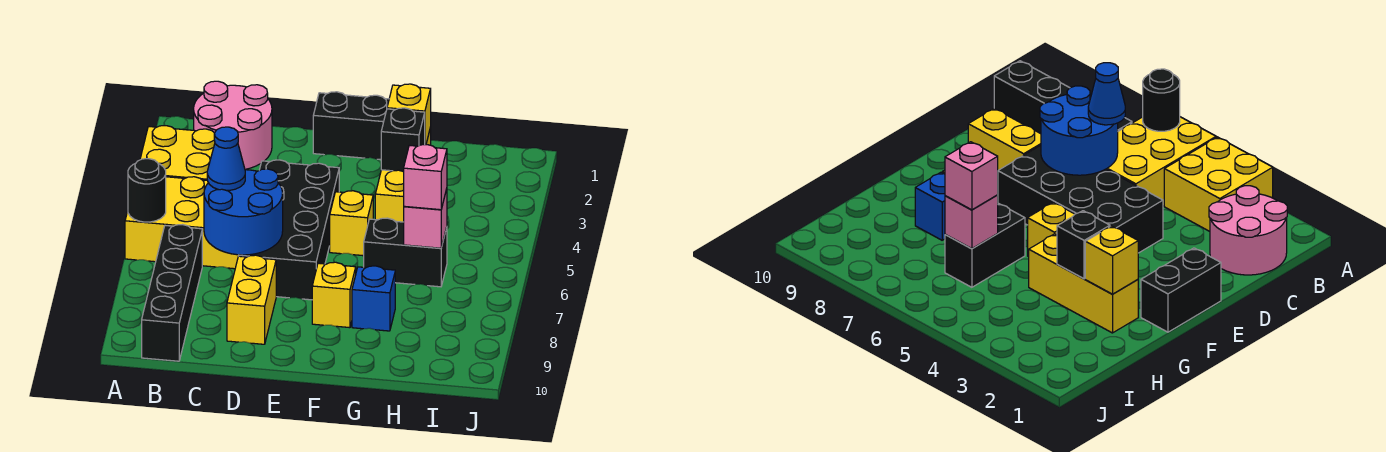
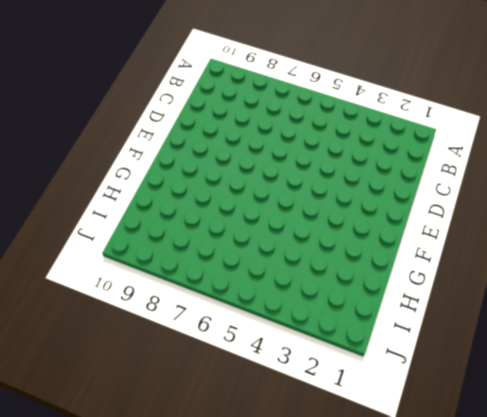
none -> yellow brick A3:B4 level 1
none -> yellow brick A5:C6 level 1
none -> pink round brick B1:C2 level 1

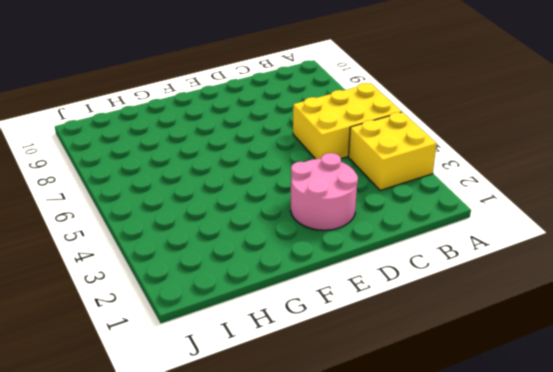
pink round brick D2:E3 level 1 -> pink round brick B1:C2 level 1
none -> black brick B7:B10 level 1
none -> black brick D4:E7 level 1
none -> yellow brick D8:D9 level 1

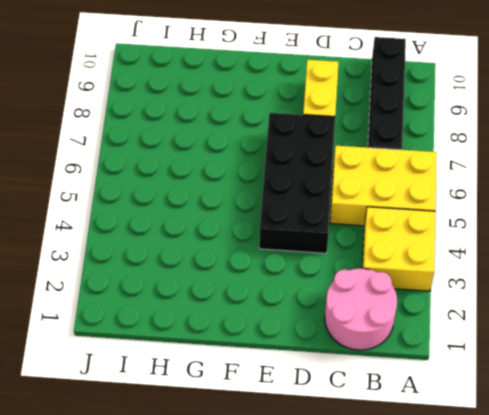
none -> black brick E1:F1 level 1
none -> yellow brick F5 level 1
none -> yellow brick F8 level 1

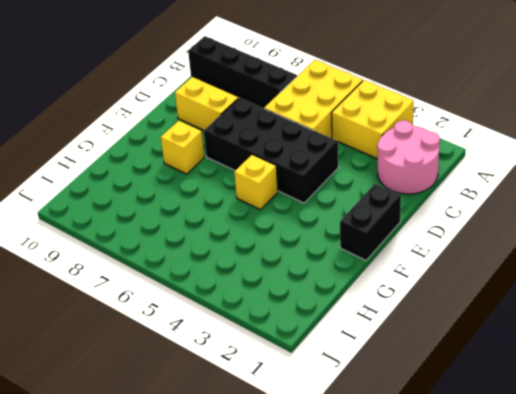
none -> yellow brick G2:G4 level 1
none -> black brick G6:H6 level 1
none -> blue brick G8 level 1

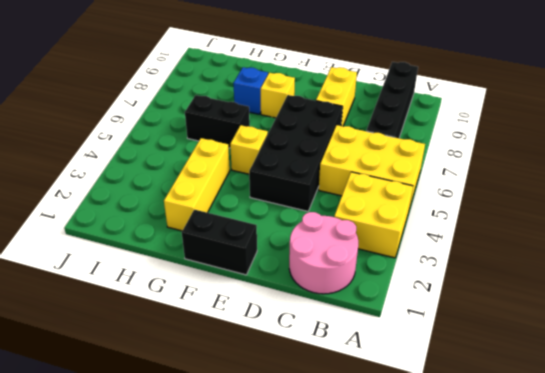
none -> black round brick A6 level 2
none -> blue round brick C6:D7 level 2
none -> yellow brick G2 level 2

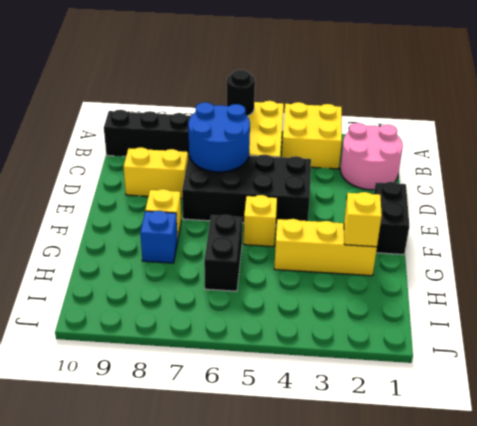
none -> black brick G3 level 2
none -> pink brick H6 level 2
none -> blue cone C6 level 3

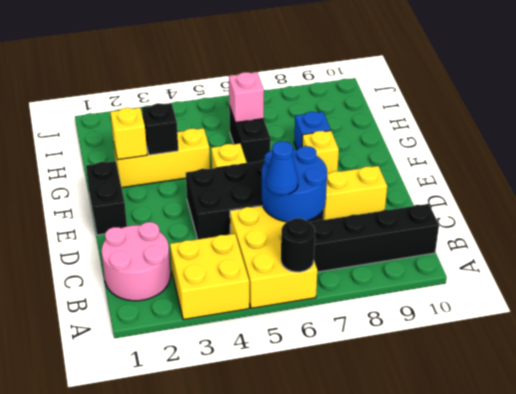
none -> pink brick H6 level 3

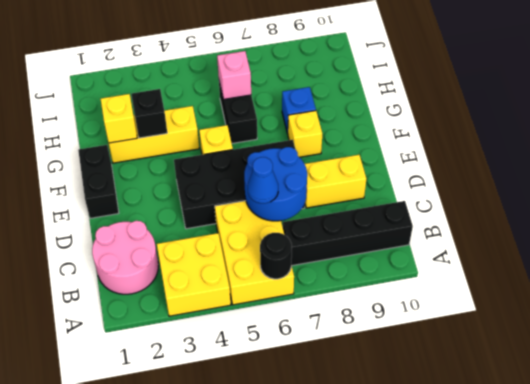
none -> pink brick H6 level 3

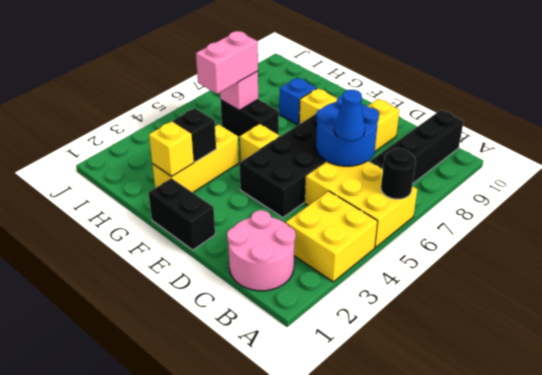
pink brick H5:H6 level 3 -> pink brick H6 level 3

